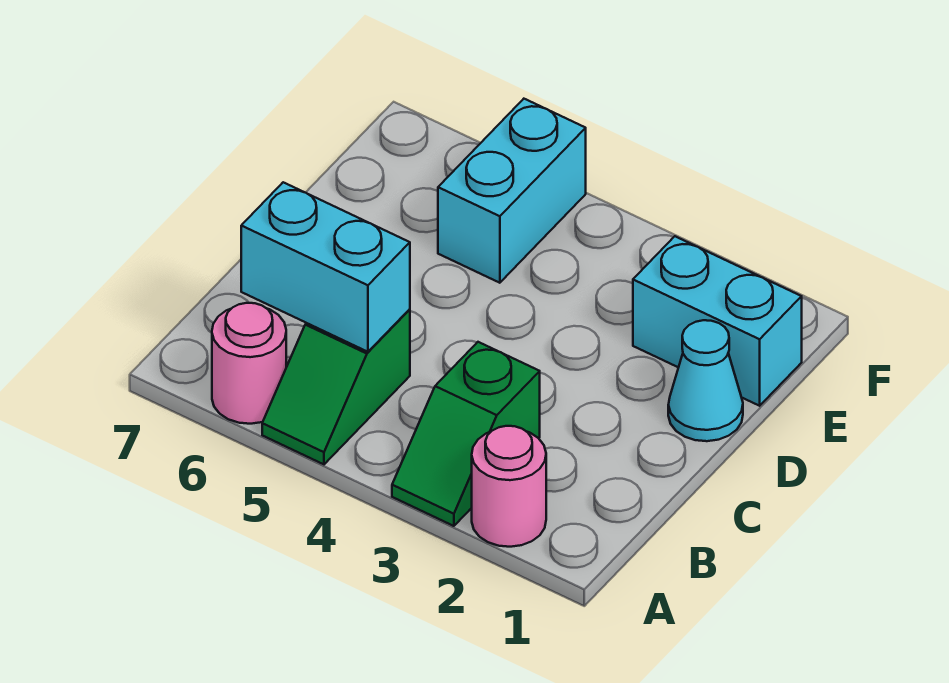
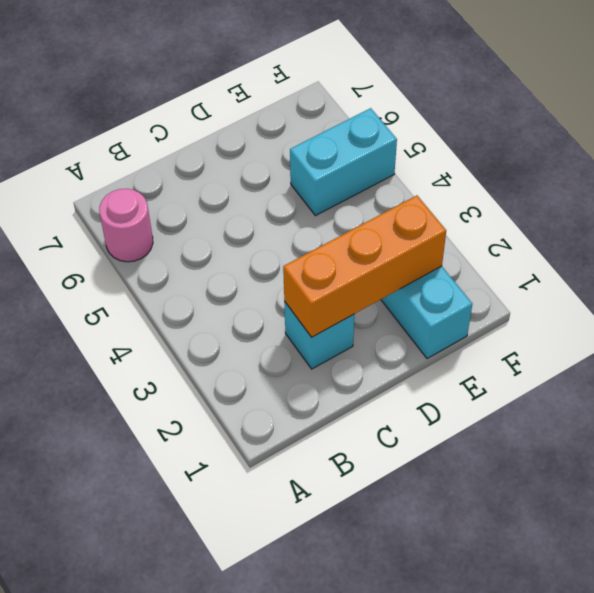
cyan brick C2 level 1 -> none
orange brick C2:E2 level 2 -> none
none -> pink round brick A2 level 1
none -> green slope A3:B3 level 1 top B

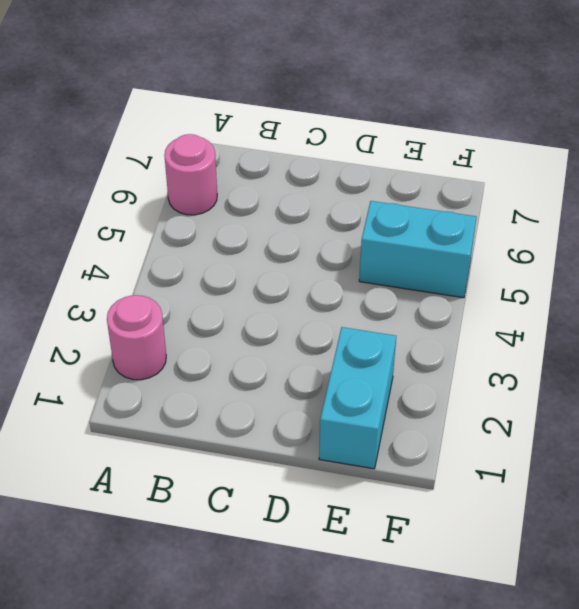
none -> green slope A3:B3 level 1 top B
none -> green slope A5:B5 level 1 top B

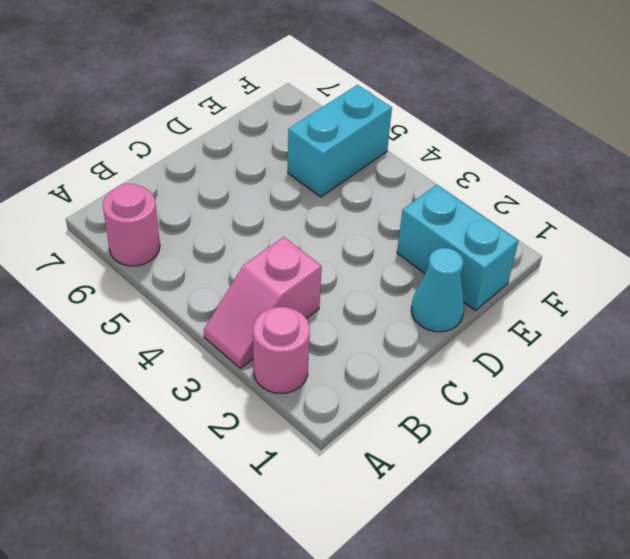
pink slope A3:B3 level 1 top B -> green slope A3:B3 level 1 top B
none -> green slope A5:B5 level 1 top B
none -> cyan brick B5:B6 level 2

